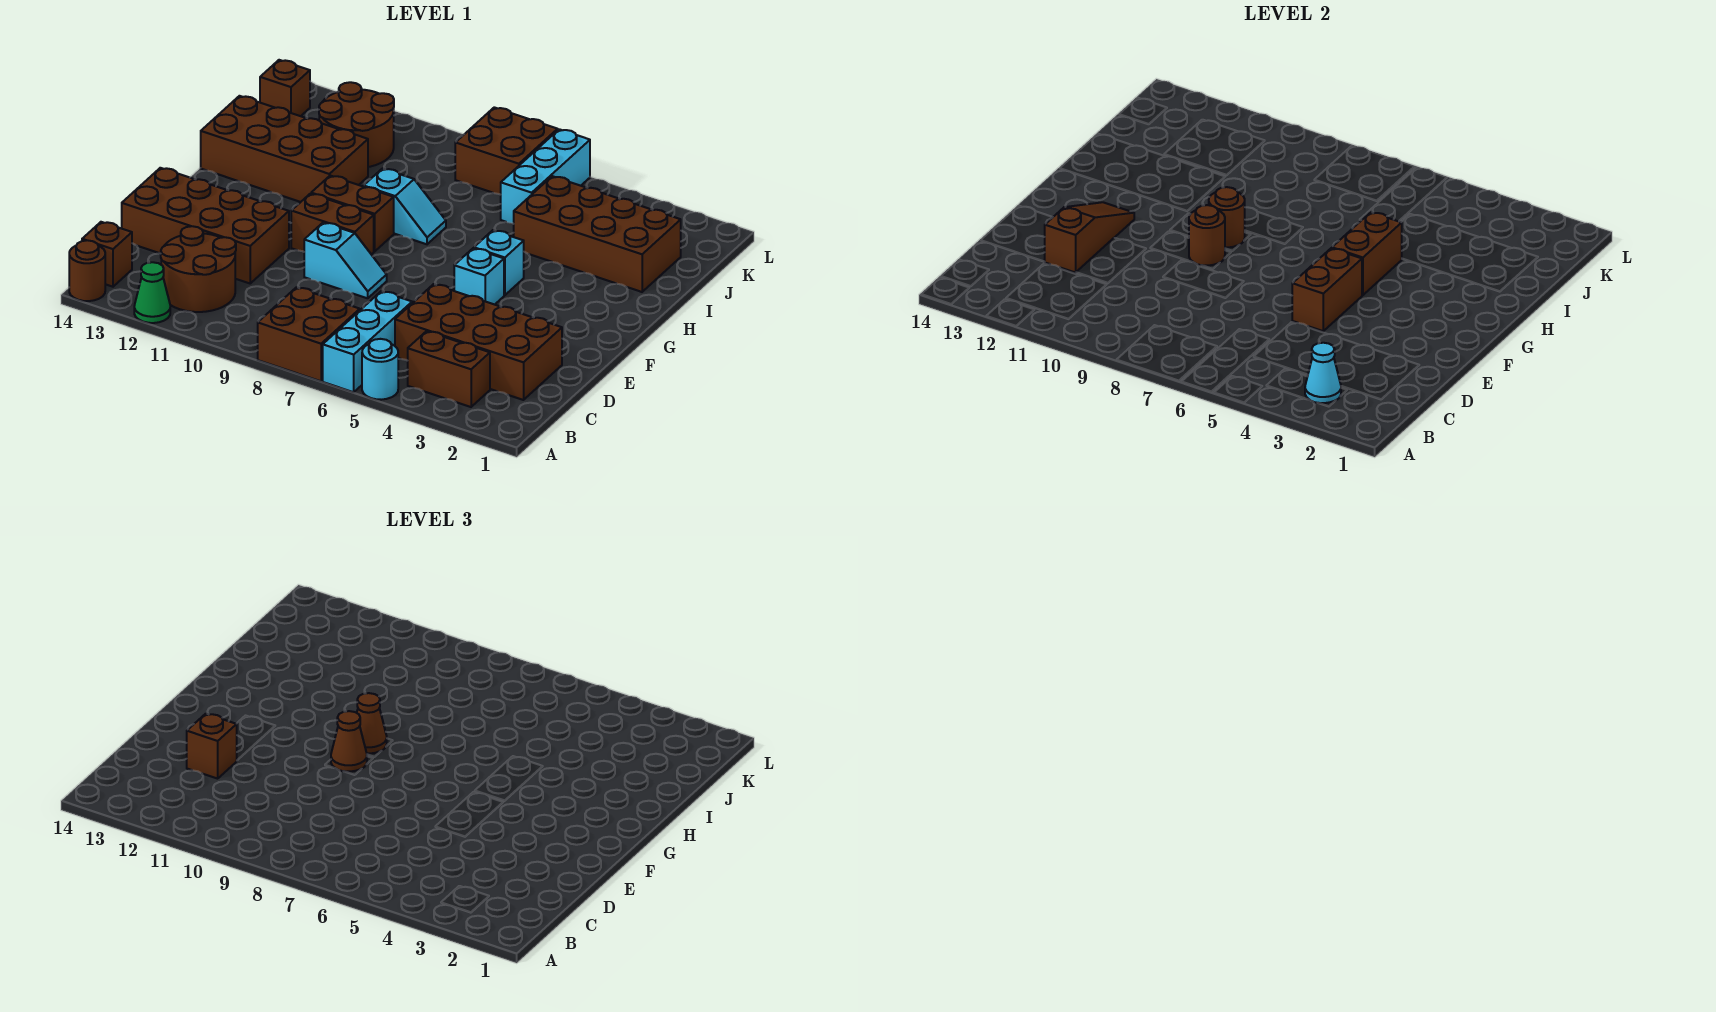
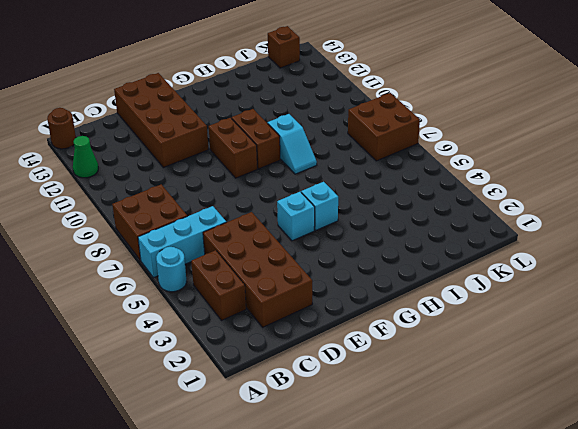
none -> brown round brick B11:C12 level 1
none -> brown brick B14 level 1
none -> cyan slope E8:E9 level 1 top 9
none -> brown brick H11:I14 level 1

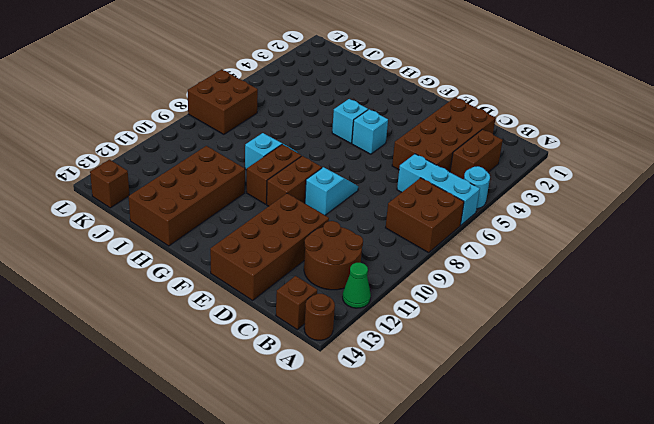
none -> brown brick I2:J5 level 1
none -> cyan brick J6:L6 level 1
none -> brown round brick J11:K12 level 1
none -> cyan cone B3 level 2

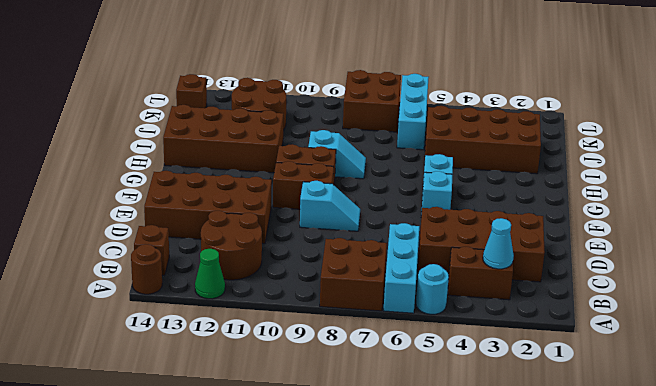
none -> brown slope D12:F12 level 2 top D
none -> brown brick E5:F5 level 2
none -> brown round brick F9 level 2
none -> brown brick G5:H5 level 2

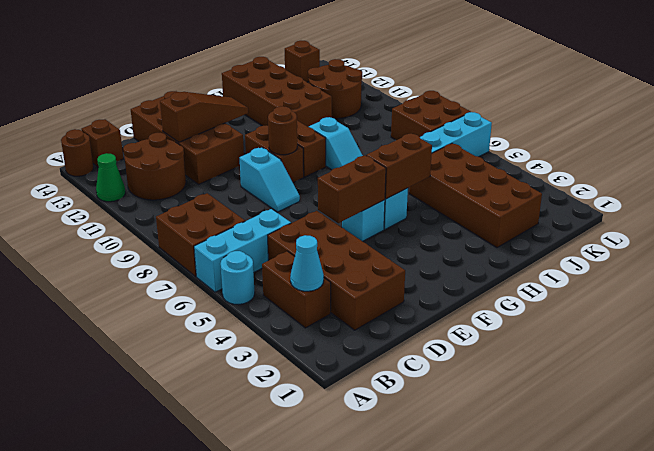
none -> brown round brick G9 level 2
none -> brown brick D12 level 3
none -> brown cone F9 level 3
none -> brown cone G9 level 3

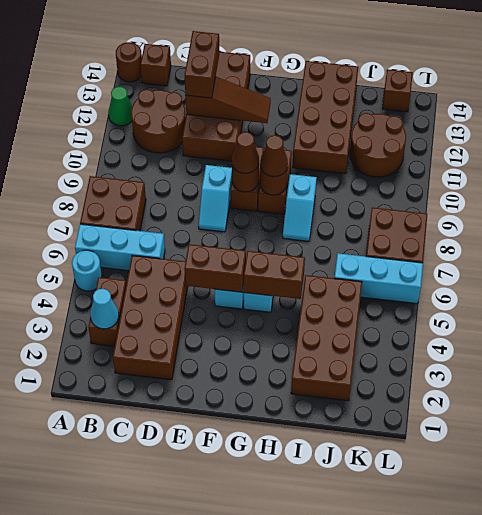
brown brick D12:D13 level 3 -> brown brick D12 level 3

